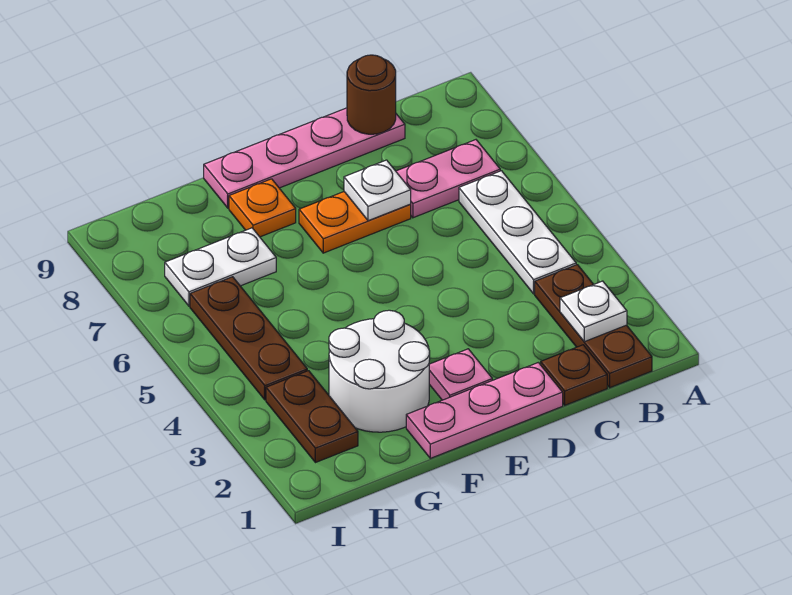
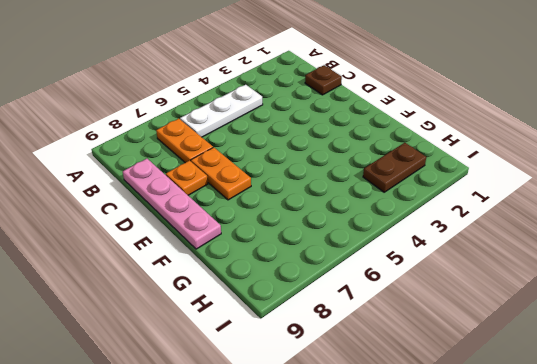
orange plate B7:C7 level 1 -> pink plate B7:C7 level 1
orange plate D8 level 1 -> orange plate F8 level 1
none -> brown plate B1:B3 level 1
none -> pink plate D1:F1 level 1
none -> pink plate E2 level 1

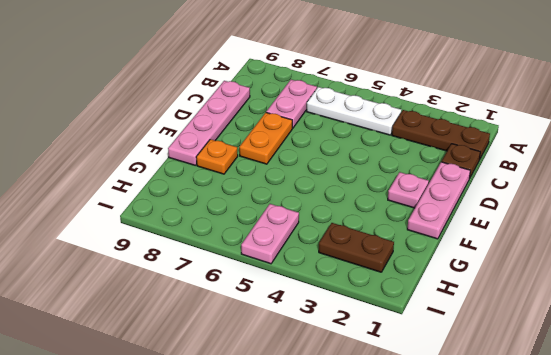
pink plate H5:I5 level 1 -> brown plate H4:H6 level 1
none -> white round brick F2:G3 level 1
none -> white plate G7:H7 level 1
none -> white plate B2 level 2

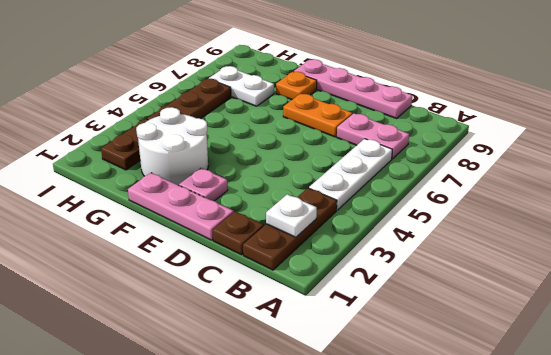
none -> brown round brick C9 level 2
none -> white plate D7 level 2

